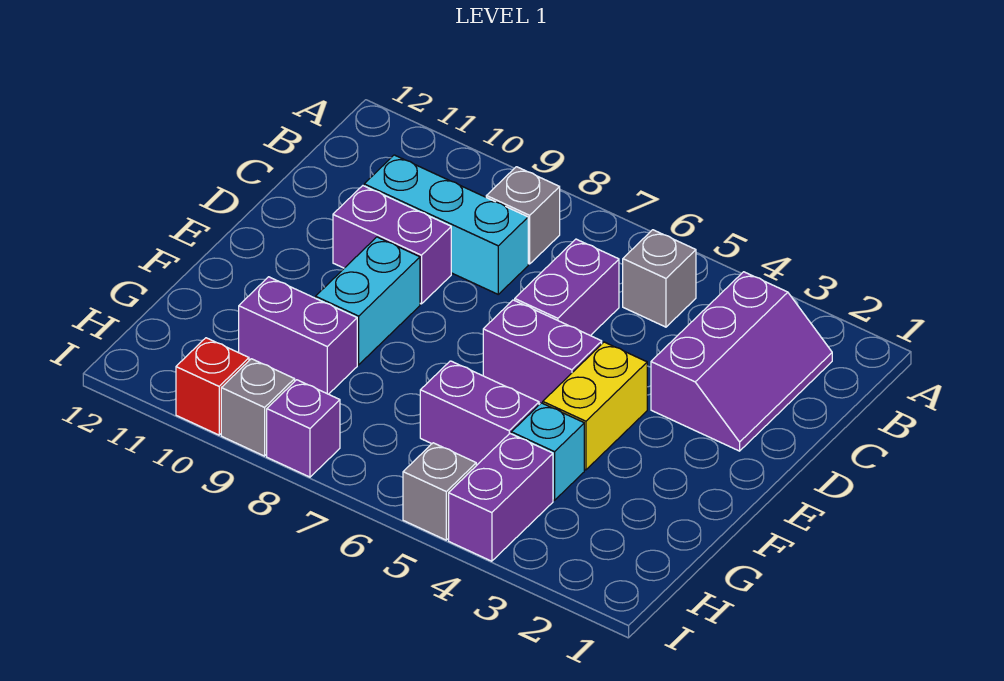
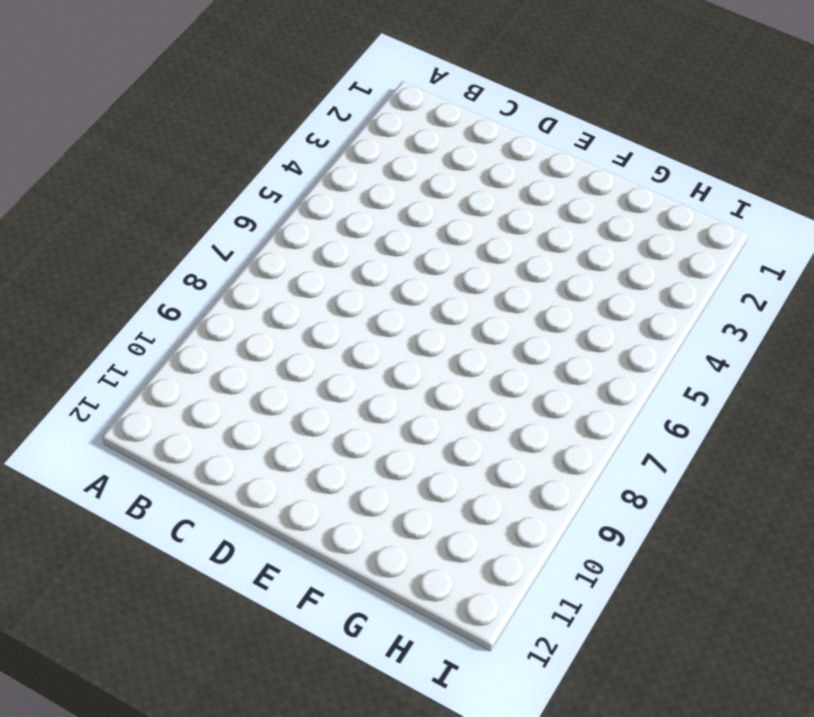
none -> purple slope B2:D3 level 1 top 3
none -> grey brick B5 level 1
none -> grey brick B8 level 1

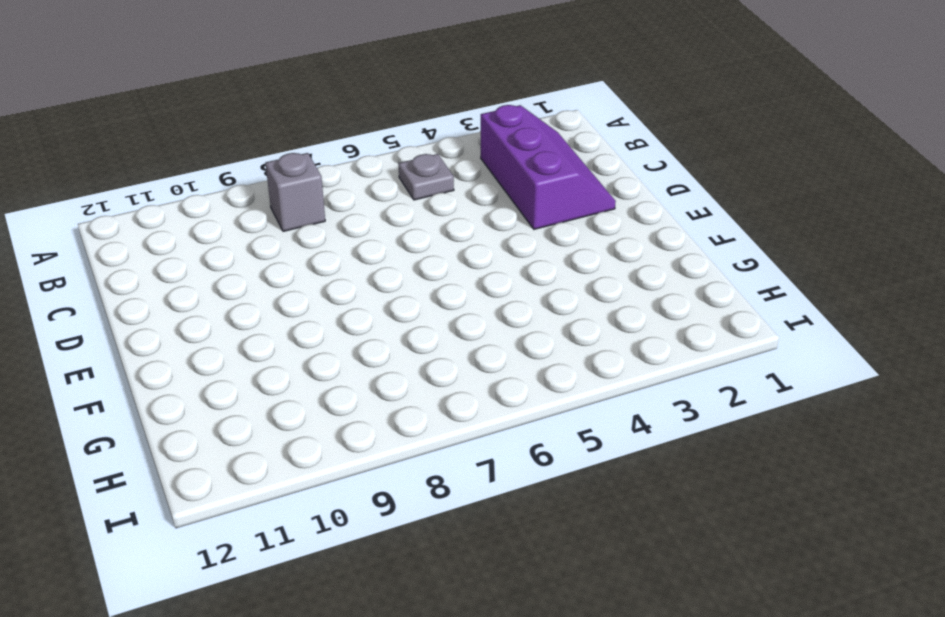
grey plate B5 level 1 -> grey brick B5 level 1
none -> purple brick C6:D6 level 1
none -> cyan brick C8:C10 level 1
none -> purple brick D9:D10 level 1

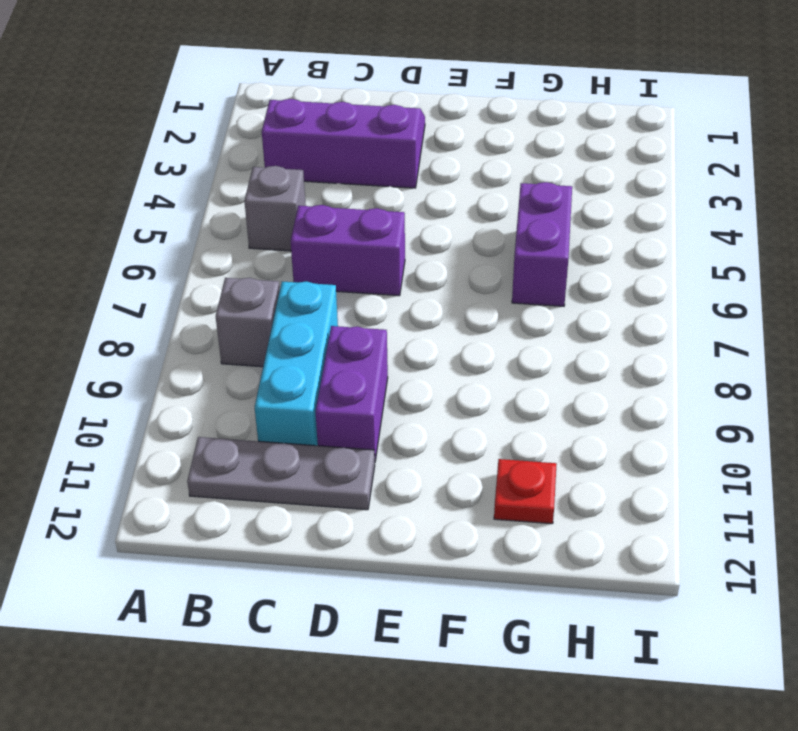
grey plate B11:D11 level 1 -> none
red plate G11 level 1 -> none
none -> yellow brick E4:F4 level 1
none -> purple brick E5:E6 level 1
none -> cyan brick E9:F9 level 1

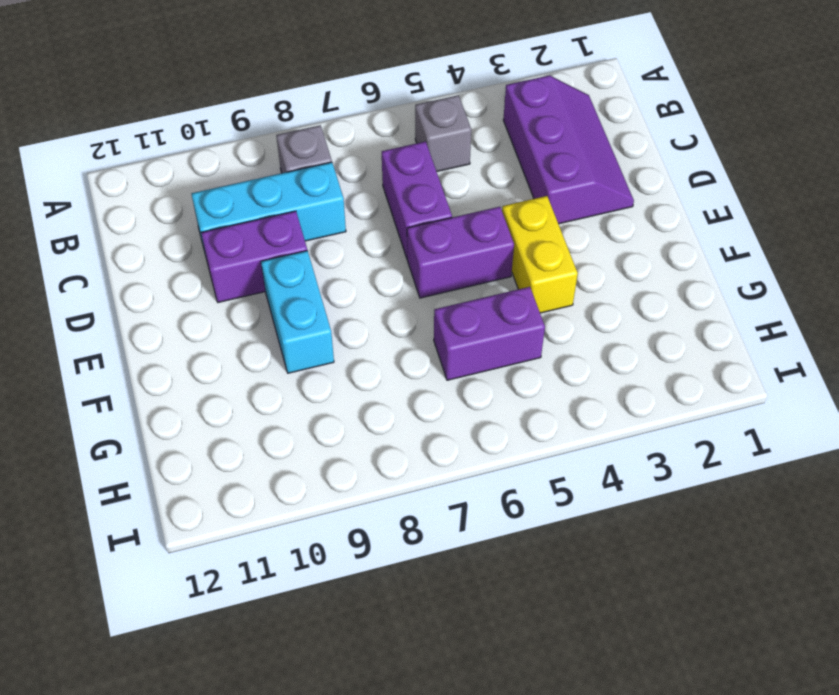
none -> cyan brick G4 level 1
none -> purple brick G9:G10 level 1
none -> purple brick H4:I4 level 1

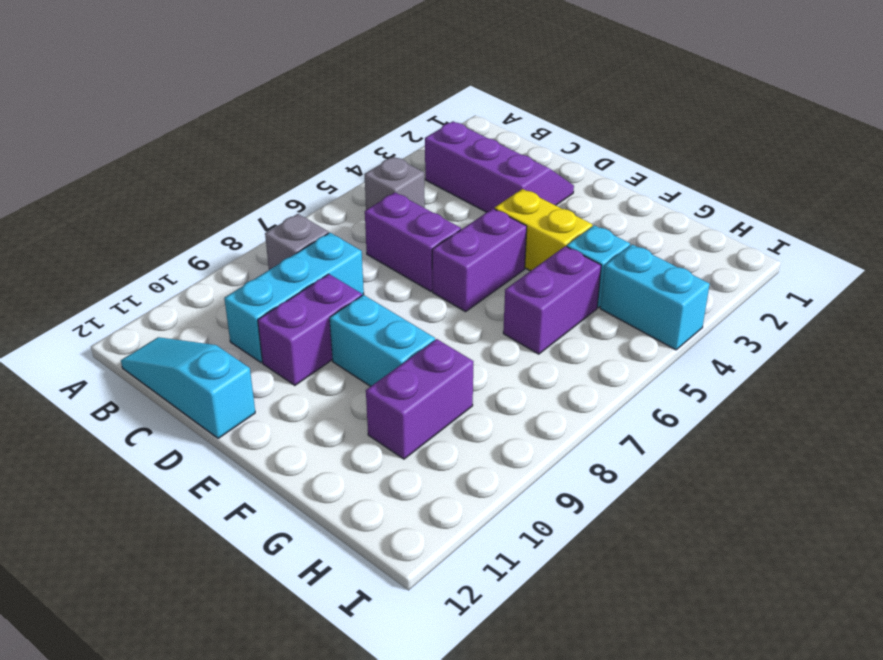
cyan slope B12:D12 level 1 top D -> none
cyan brick H4:I4 level 1 -> purple brick H4:I4 level 1
none -> grey brick I5 level 1
none -> purple brick I8 level 1
none -> grey brick I9 level 1

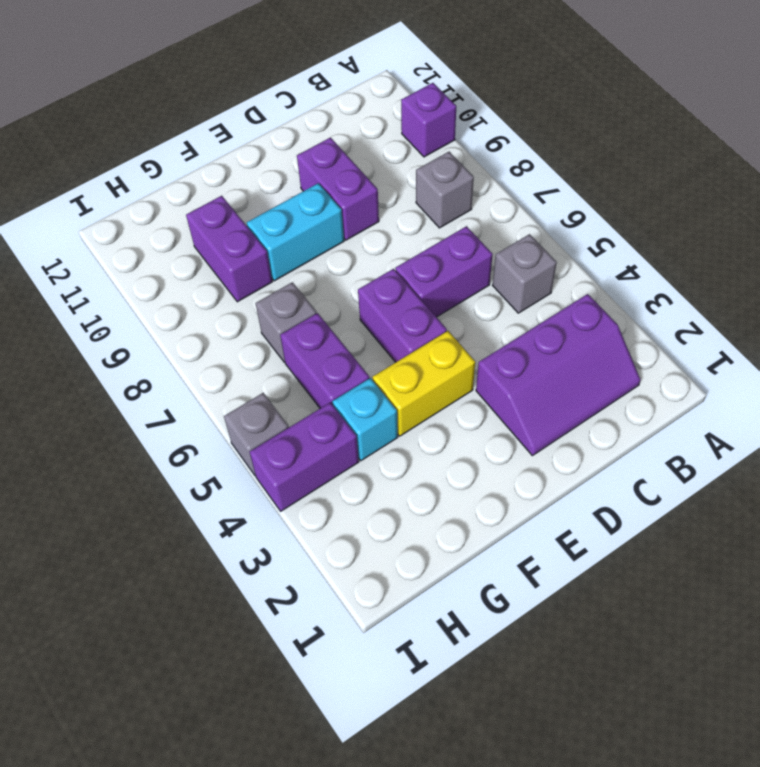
purple brick A10 level 1 -> purple brick I8 level 1
grey brick G7 level 1 -> grey brick I9 level 1
none -> cyan brick C8:C10 level 1
none -> red brick I10 level 1

